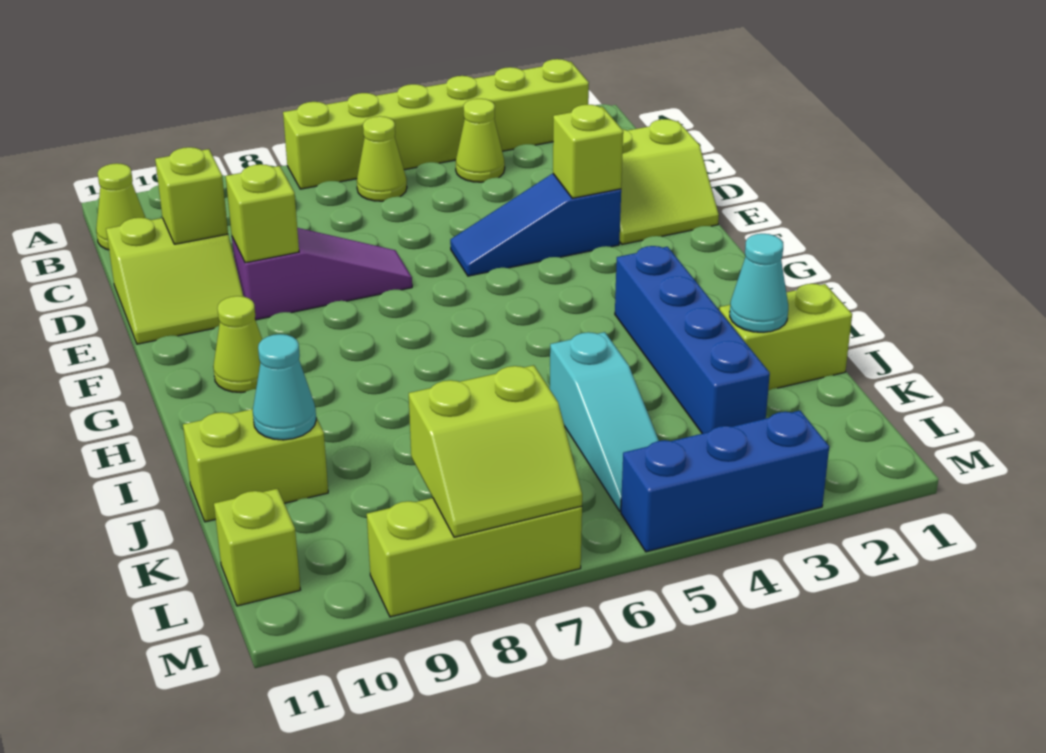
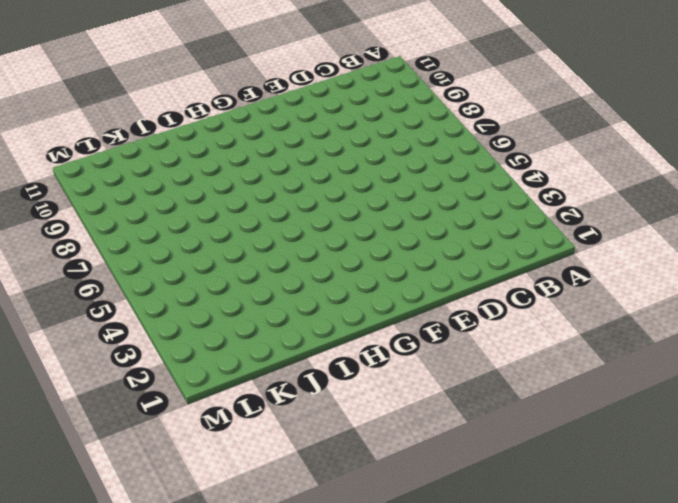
none -> lime brick A2:A7 level 1
none -> lime cone B4 level 1
none -> lime cone B6 level 1

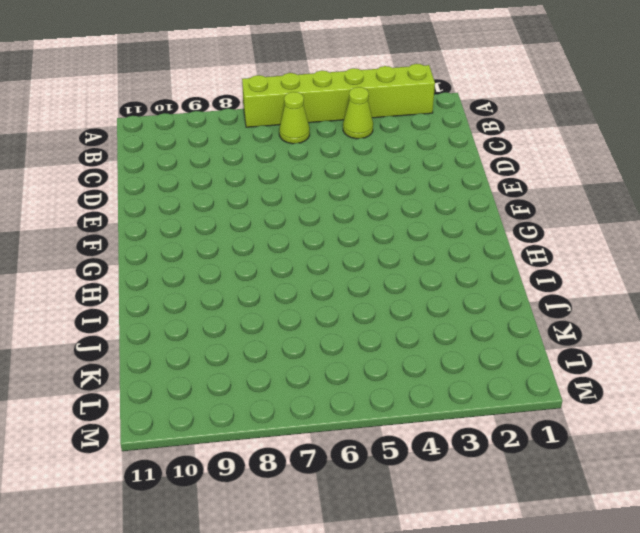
none -> lime cone B11 level 1
none -> lime slope D1:E2 level 1 top D
none -> lime slope D10:E11 level 1 top D

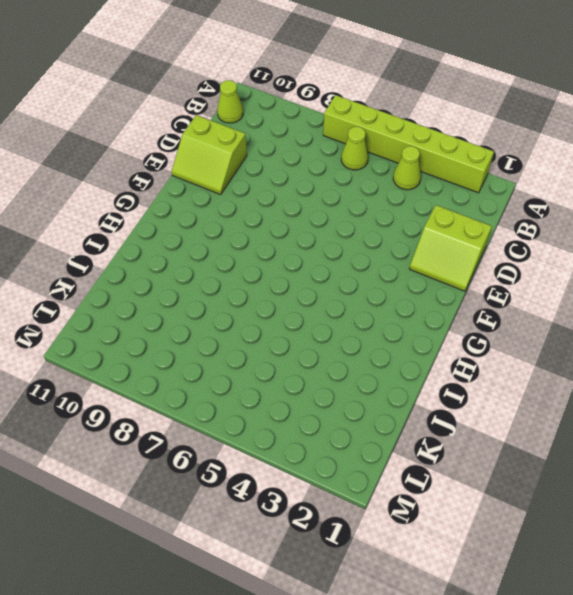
none -> blue slope E3:E5 level 1 top 3
none -> purple slope E7:E9 level 1 top 9
none -> lime cone G10 level 1

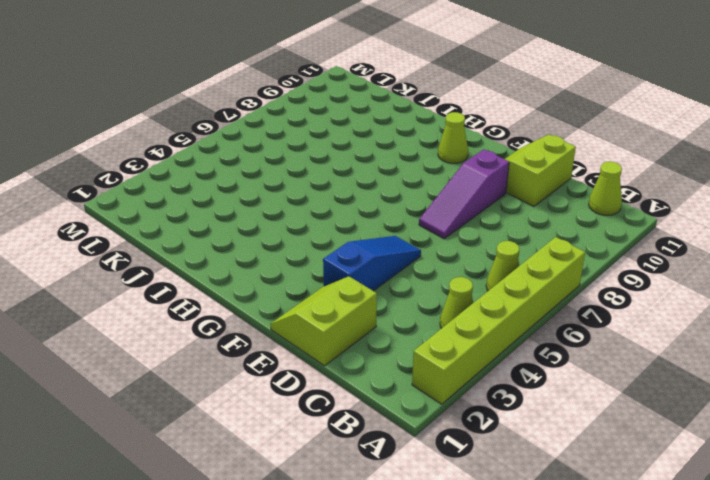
none -> blue brick H3:K3 level 1
none -> lime brick J1:J2 level 1
none -> cyan slope J5:L5 level 1 top J

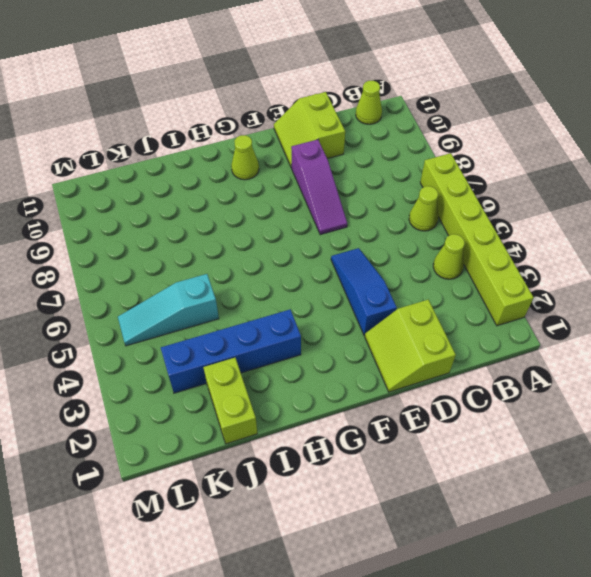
none -> lime brick J10:J11 level 1
none -> lime brick L11 level 1
none -> blue brick M3:M5 level 1

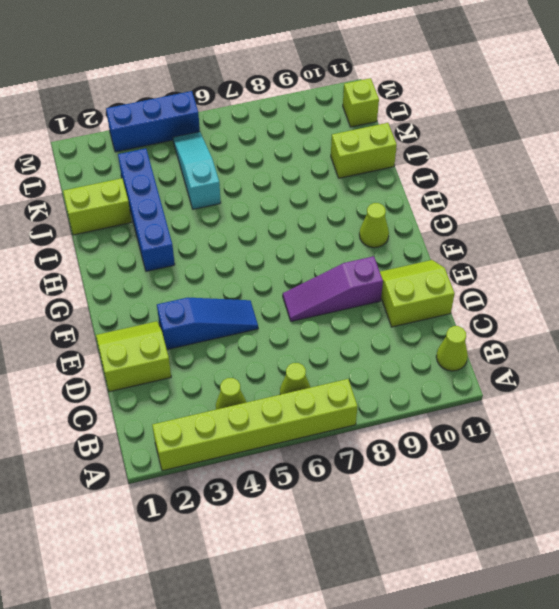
none -> lime brick M7:M9 level 1
none -> lime brick D10 level 2
none -> lime brick E3 level 2

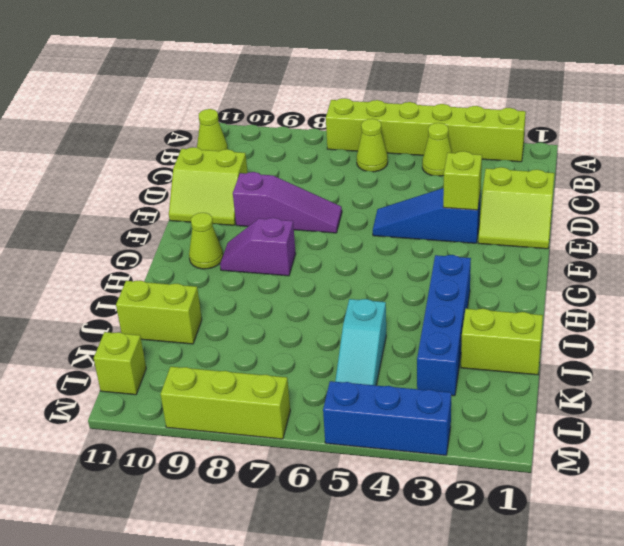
purple slope G8:G9 level 1 top 8 -> none
none -> lime brick D10 level 2
none -> lime brick E9 level 2
none -> cyan cone J2 level 2

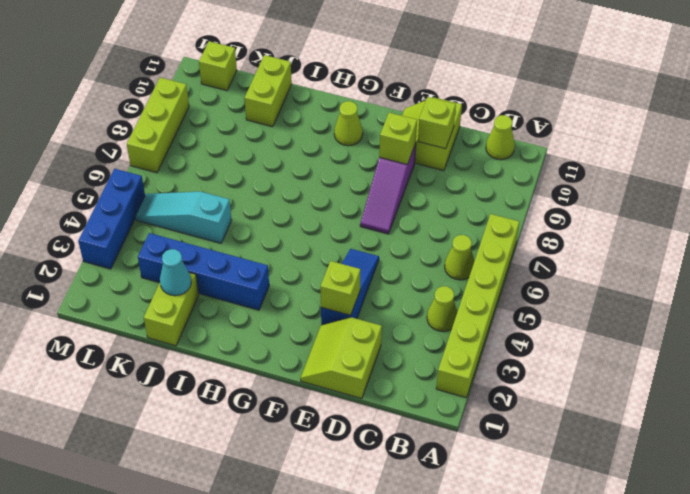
none -> cyan cone J10 level 2
none -> lime slope L7:M8 level 2 top L

